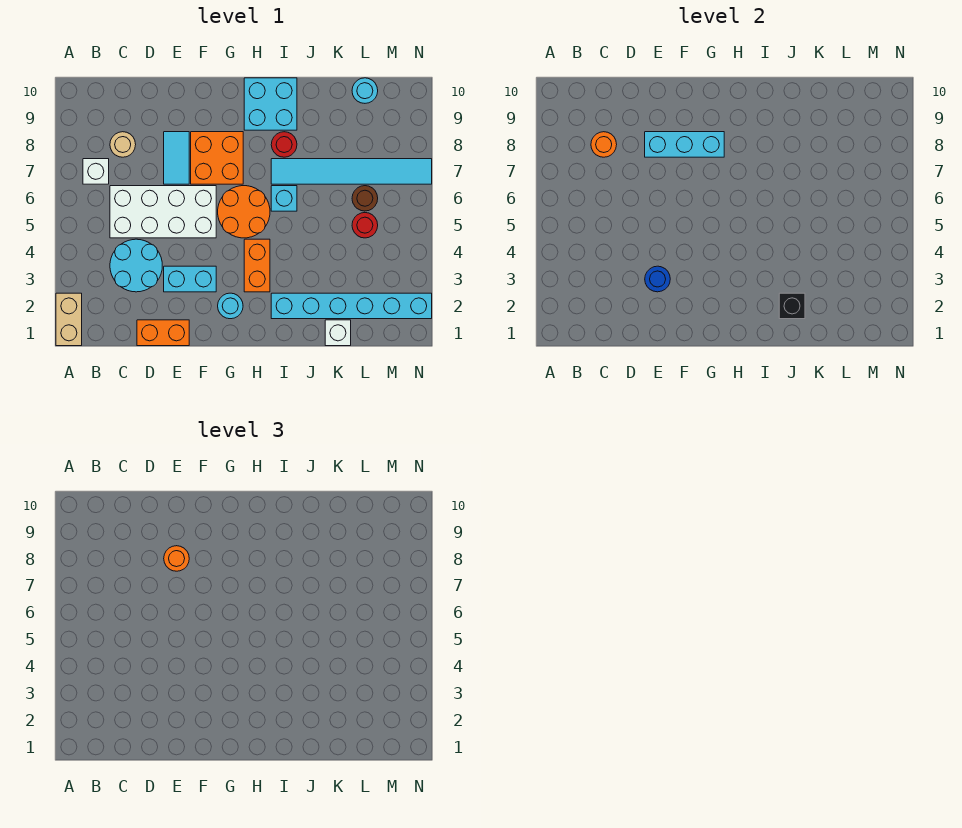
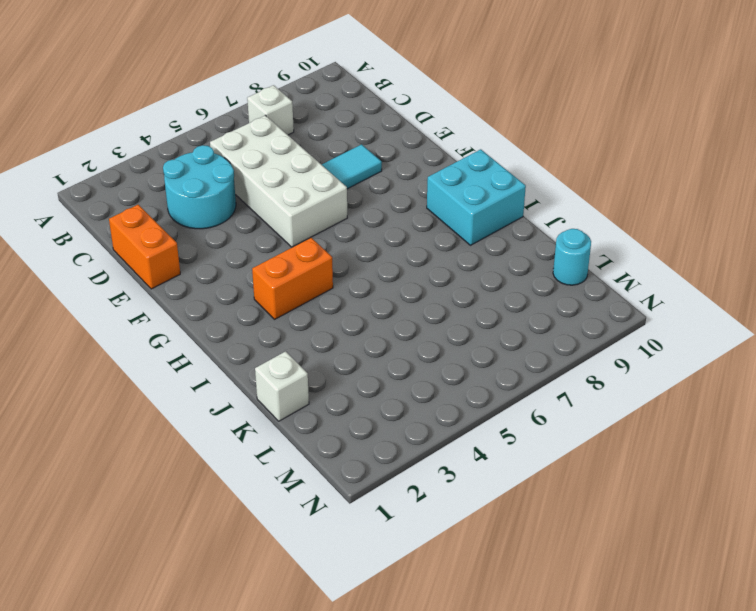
none -> tan brick A1:A2 level 1
none -> tan round brick C8 level 1
none -> cyan brick E3:F3 level 1

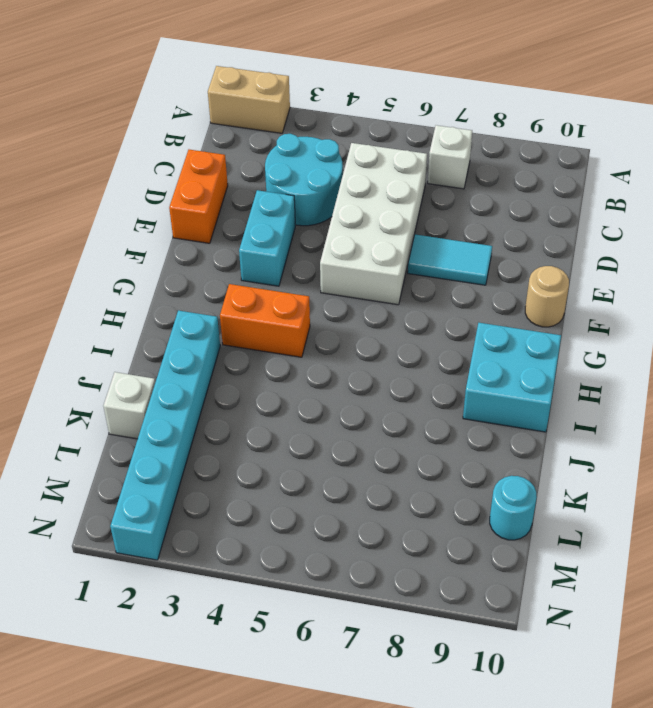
tan round brick F10 level 1 -> tan round brick C8 level 1
none -> orange brick F7:G8 level 1
none -> cyan round brick G2 level 1
none -> orange round brick G5:H6 level 1

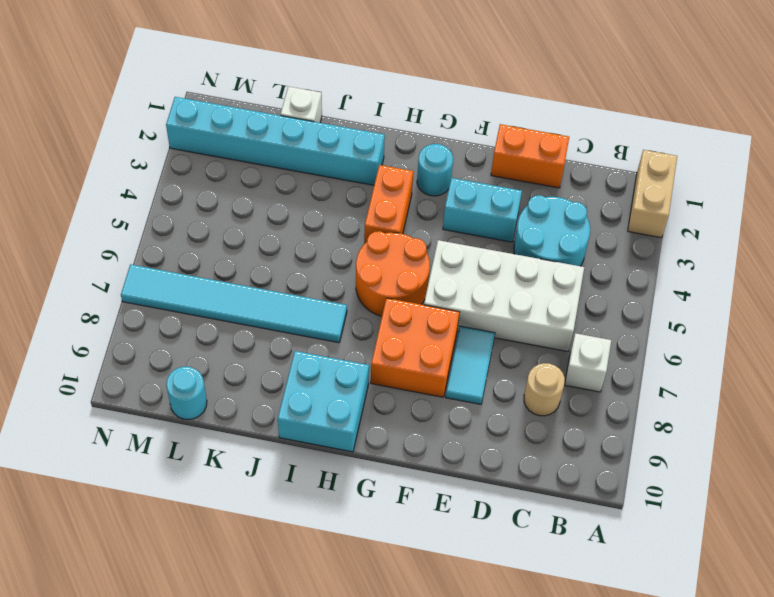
none -> cyan brick I6 level 1
none -> red round brick I8 level 1
none -> red round brick L5 level 1

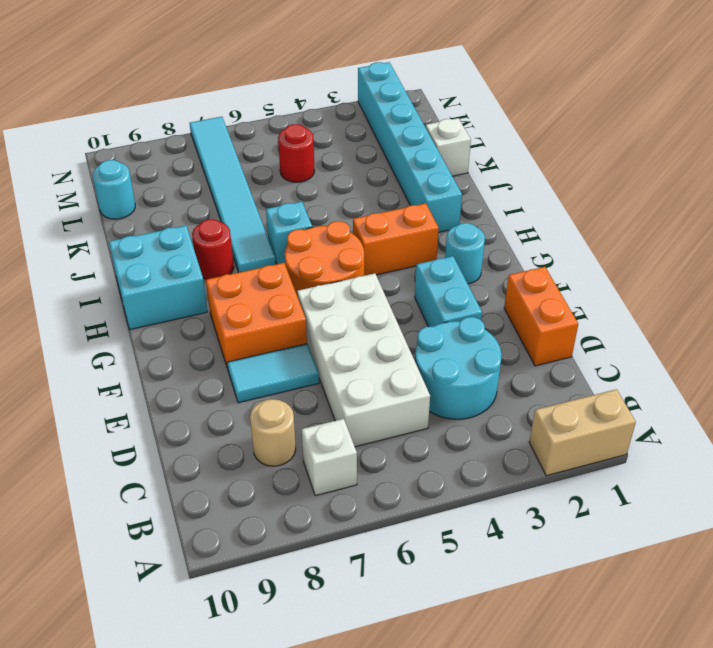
none -> brown round brick L6 level 1
none -> orange round brick C8 level 2
none -> blue round brick E3 level 2

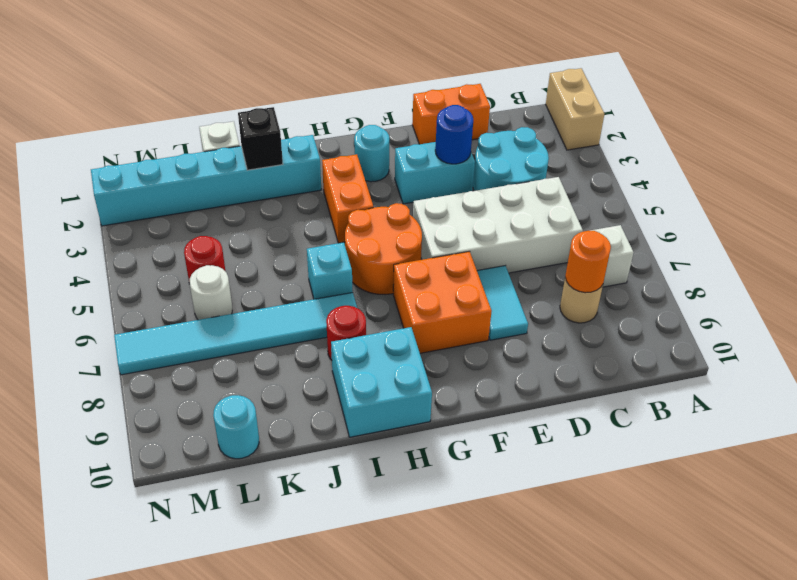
white round brick L6 level 1 -> brown round brick L6 level 1
none -> cyan brick E8:G8 level 2
none -> orange round brick E8 level 3

